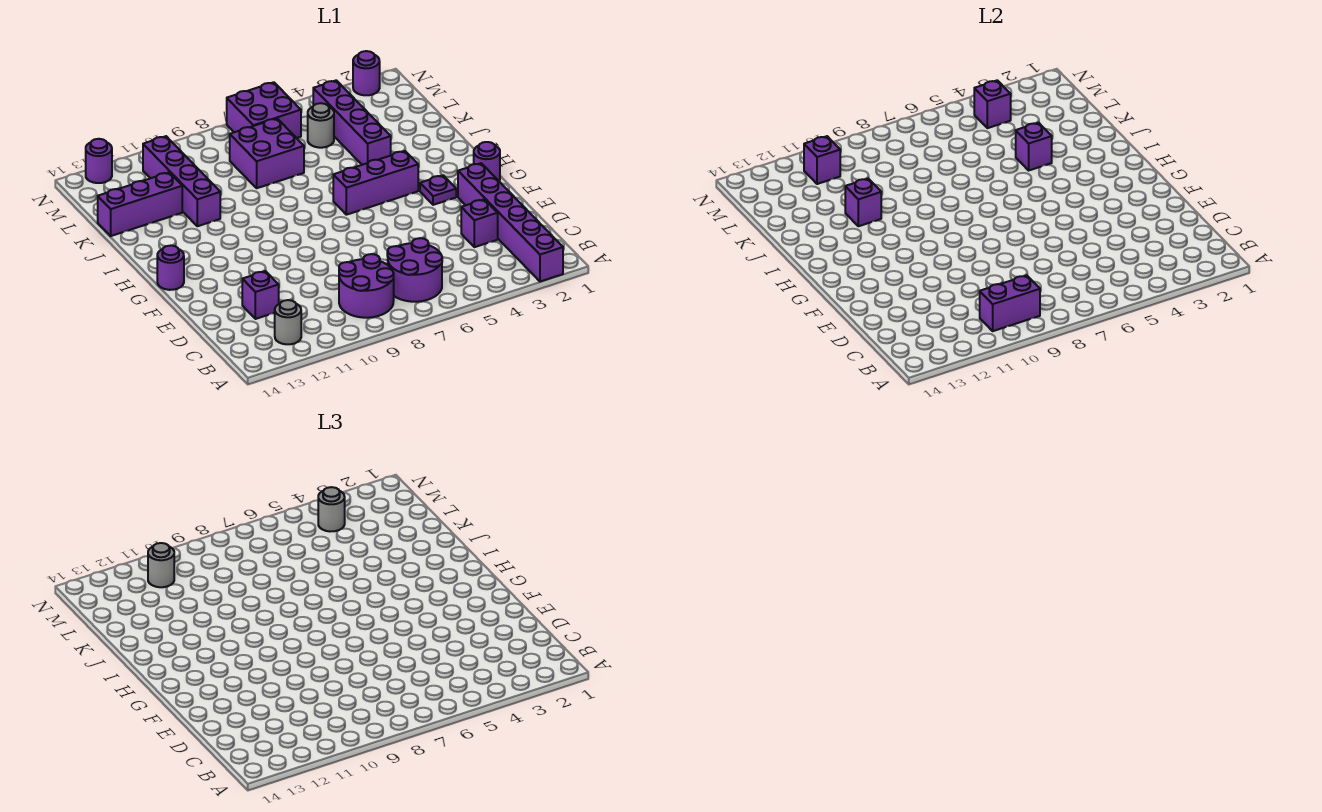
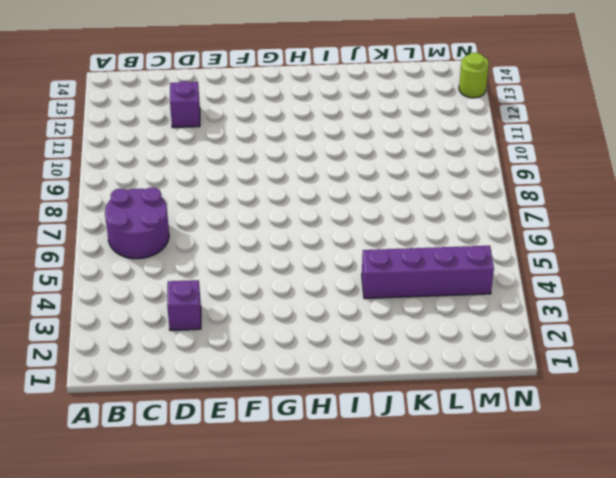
lime round brick N13 level 1 -> purple round brick N13 level 1
none -> purple brick A2:F2 level 1
none -> purple round brick B8:C9 level 1
none -> grey round brick B12 level 1

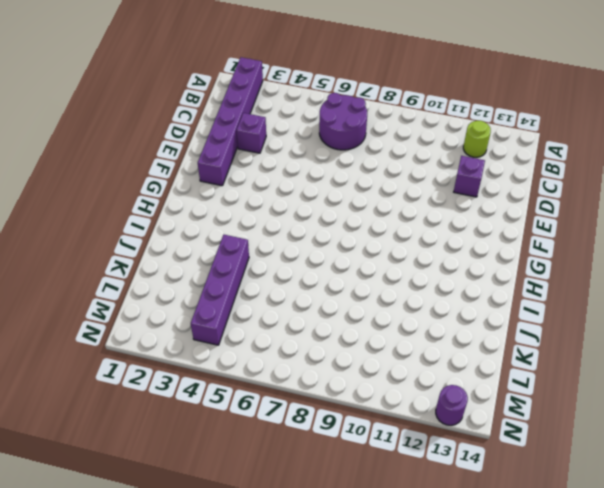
lime round brick B12 level 1 -> grey round brick B12 level 1
none -> purple round brick B8:C9 level 1
none -> purple round brick G1 level 1
none -> purple plate G3 level 1

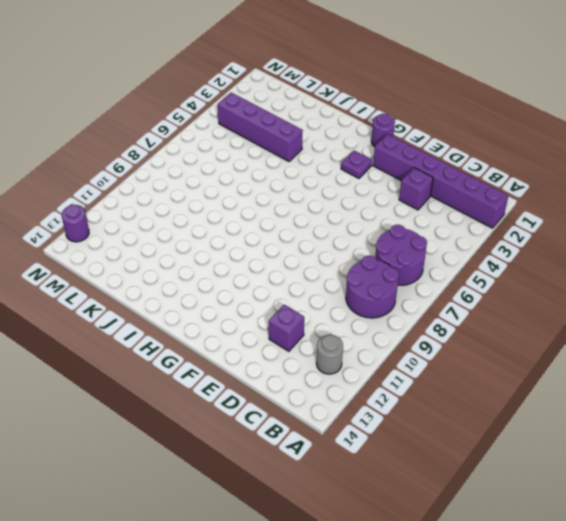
none -> purple round brick G14 level 1
none -> purple brick H4:H6 level 1
none -> purple brick J11:M11 level 1

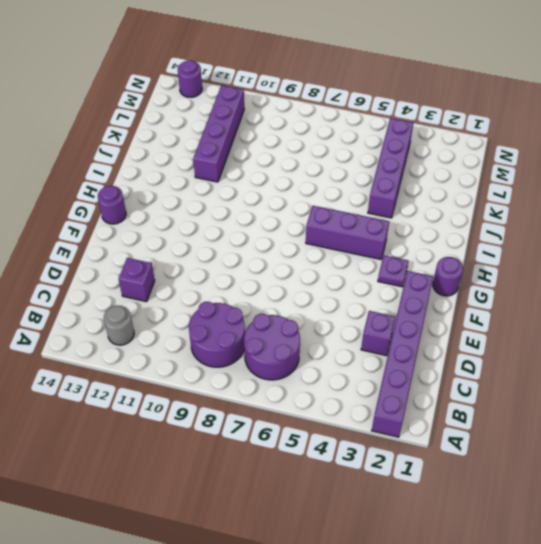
none -> purple brick K7:L8 level 1
none -> purple brick K12:K14 level 1
none -> grey round brick L5 level 1

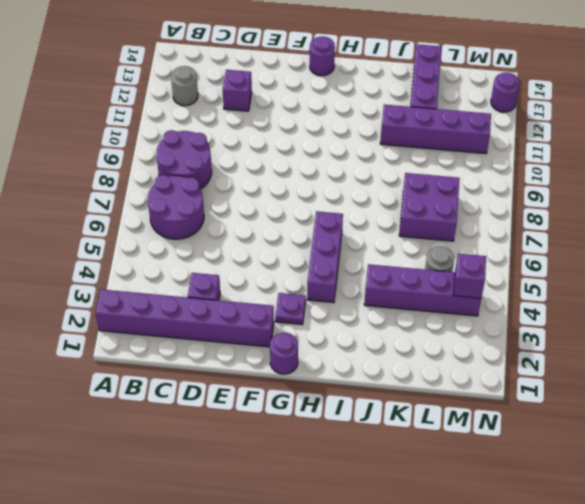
none -> purple brick M6:N7 level 1
none -> purple round brick N2 level 1
none -> purple brick B9:B10 level 2

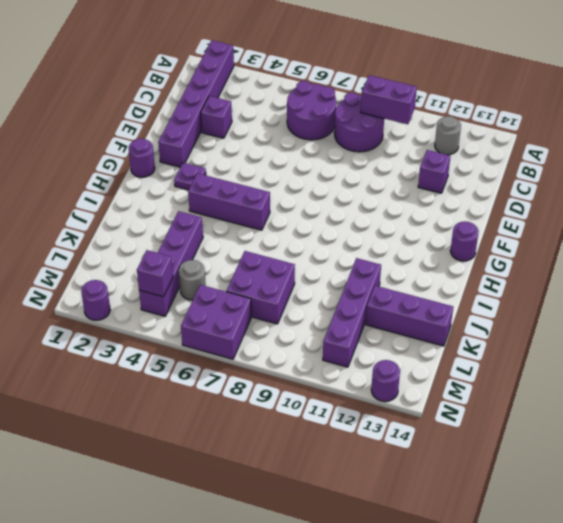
none -> purple brick J4 level 2
none -> purple brick J11 level 2
none -> purple brick M11 level 2

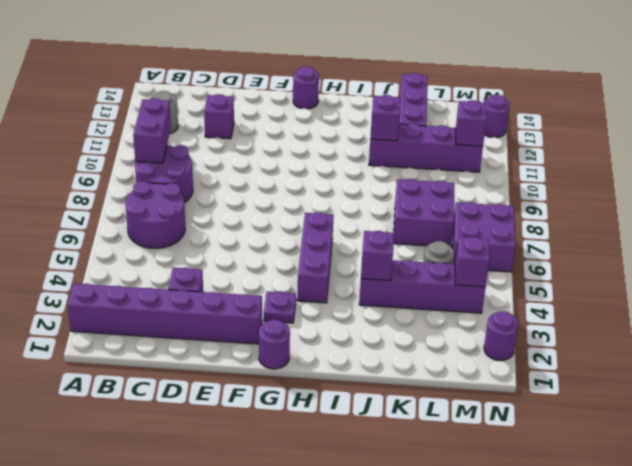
none -> grey round brick M4 level 3
none -> grey round brick M11 level 3

